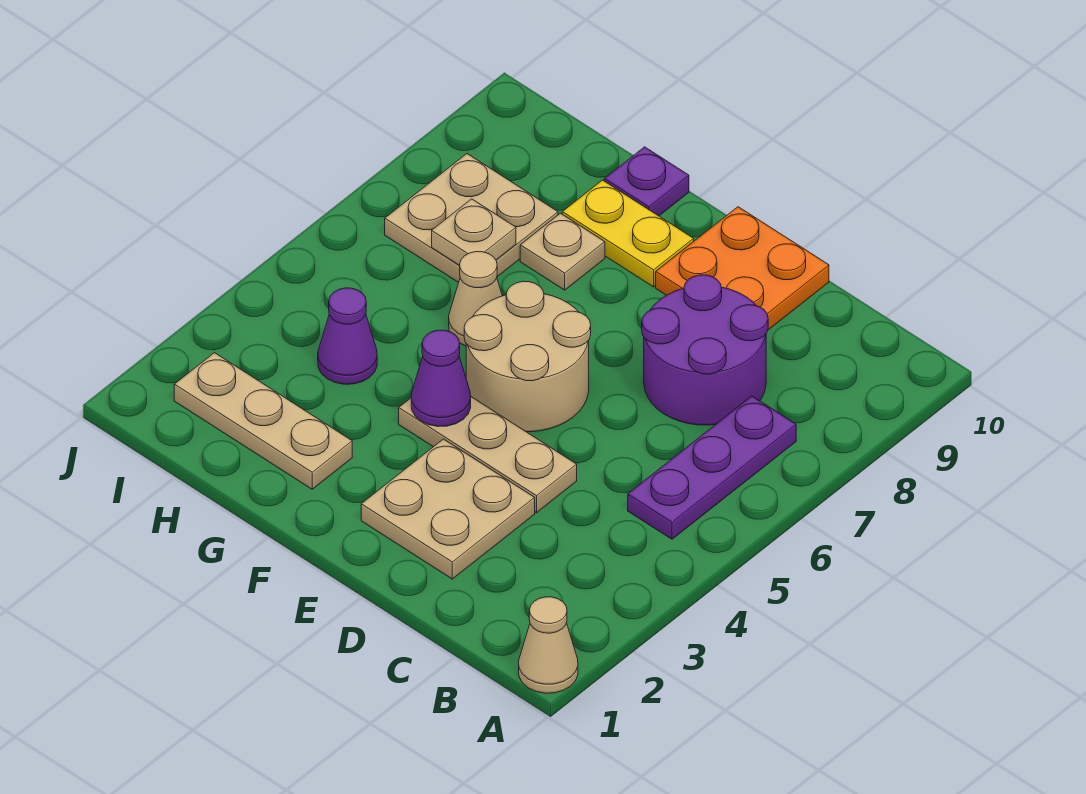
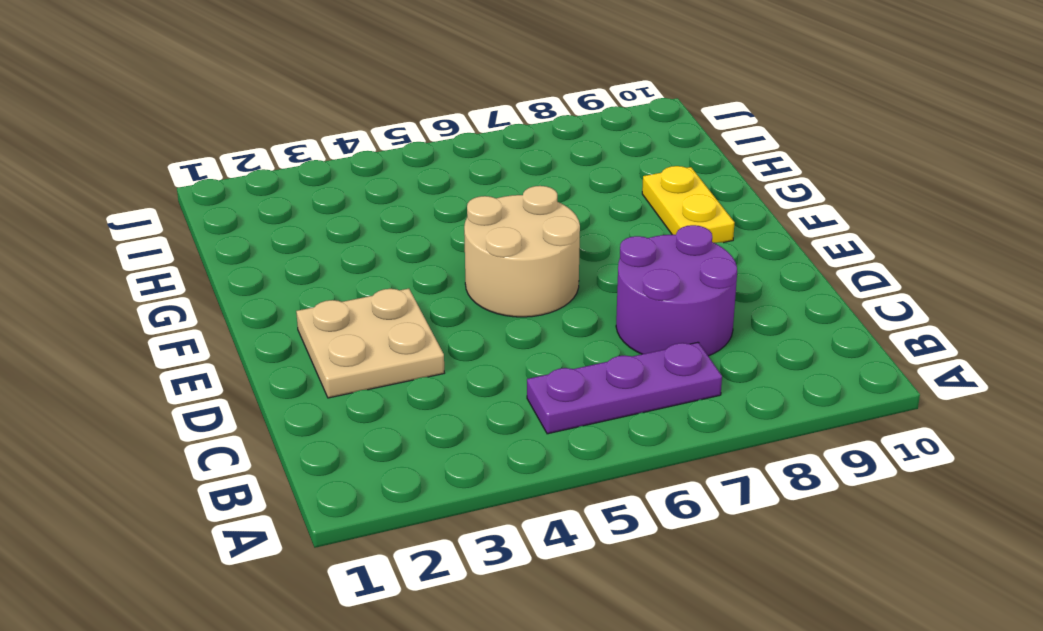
none -> tan cone A1 level 1
none -> tan plate D4:F4 level 1
none -> orange plate D9:E10 level 1

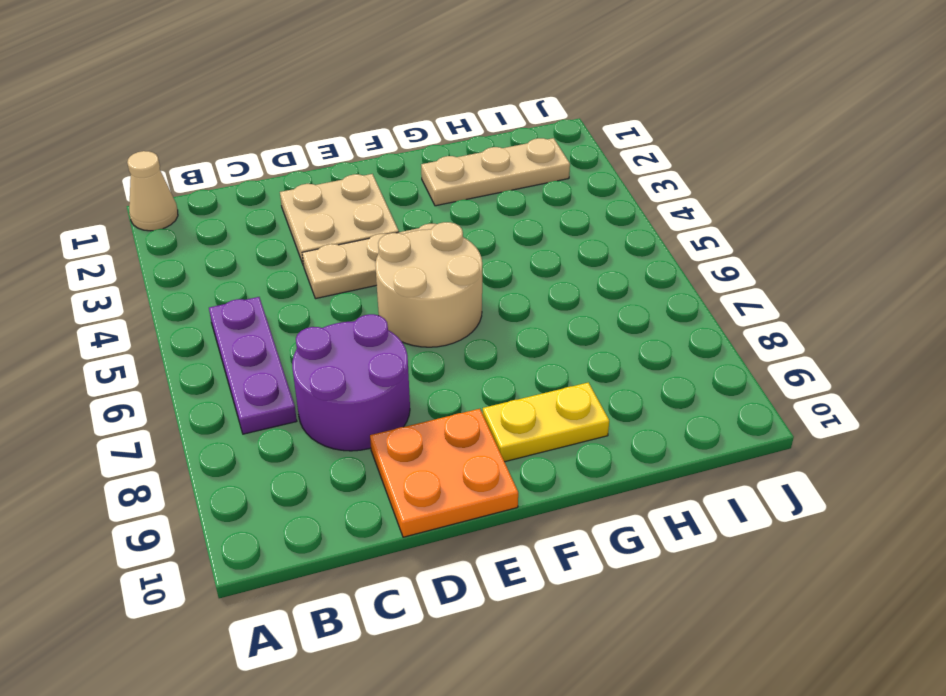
none -> tan cone G6 level 1
none -> tan plate G8 level 1
none -> purple plate G10 level 1

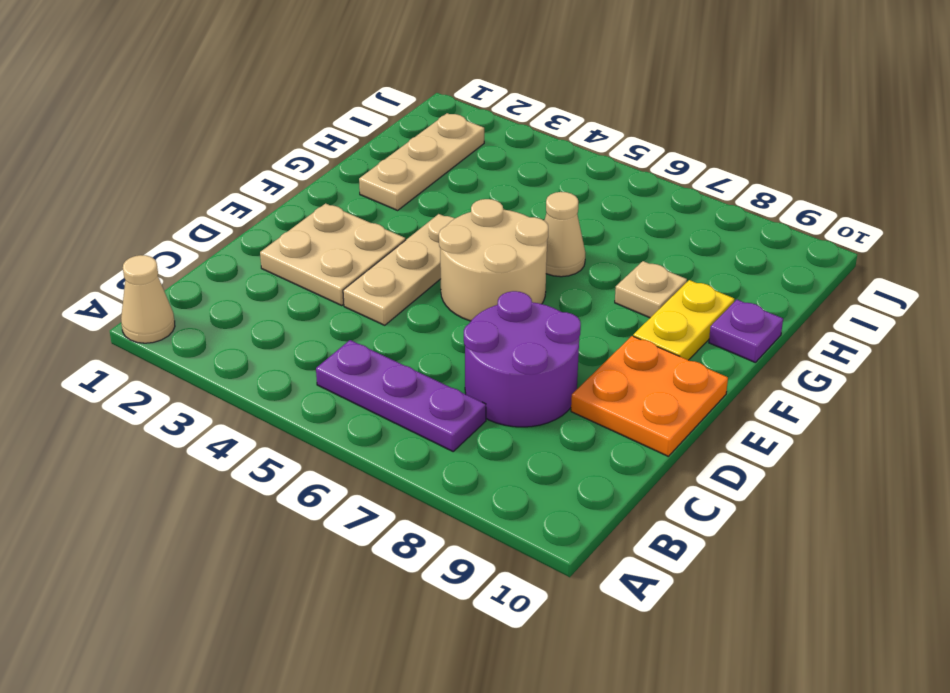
none -> purple cone H4 level 1
none -> tan plate H7:I8 level 1
none -> purple cone F4 level 2

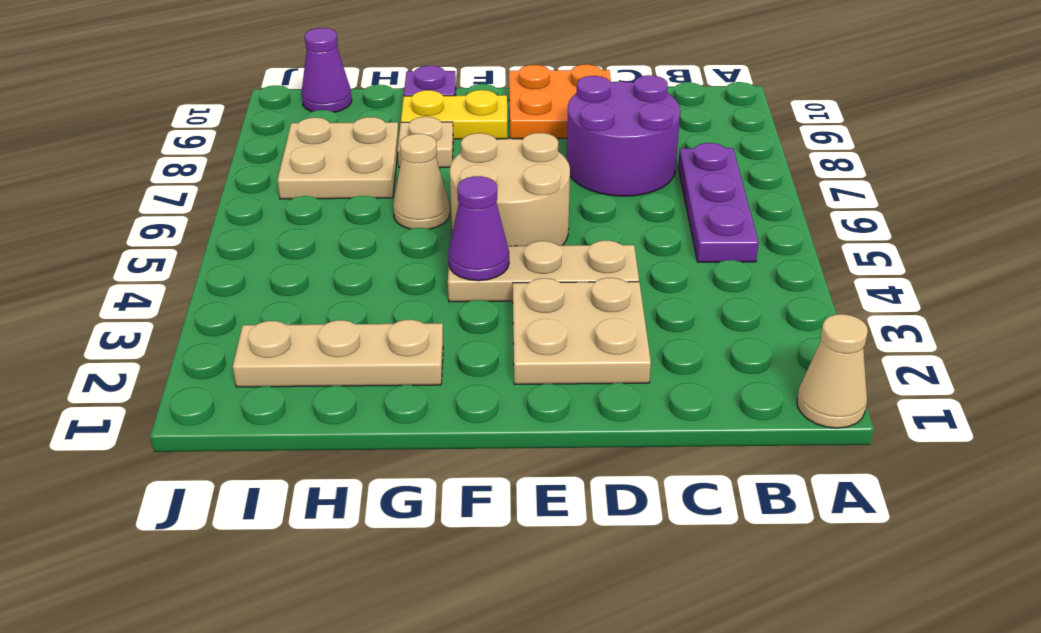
purple cone I10 level 1 -> purple cone H4 level 1
none -> tan plate H7 level 2

